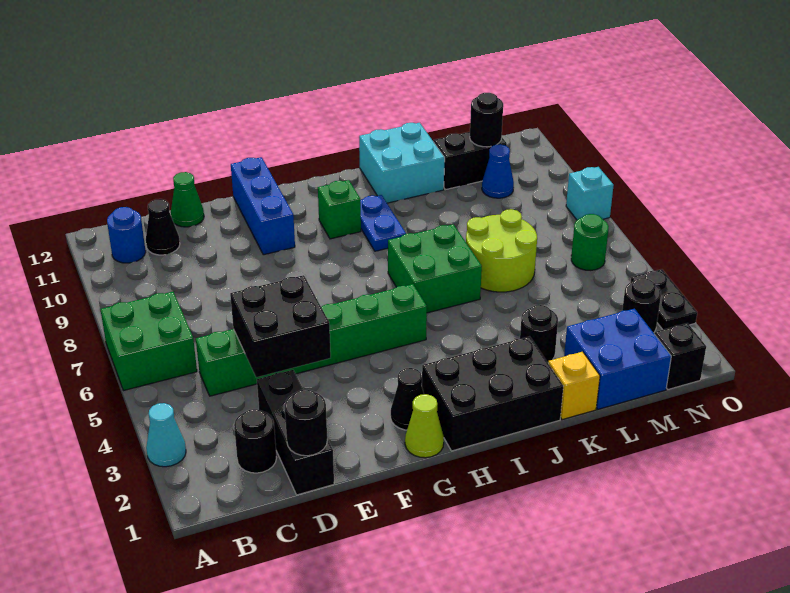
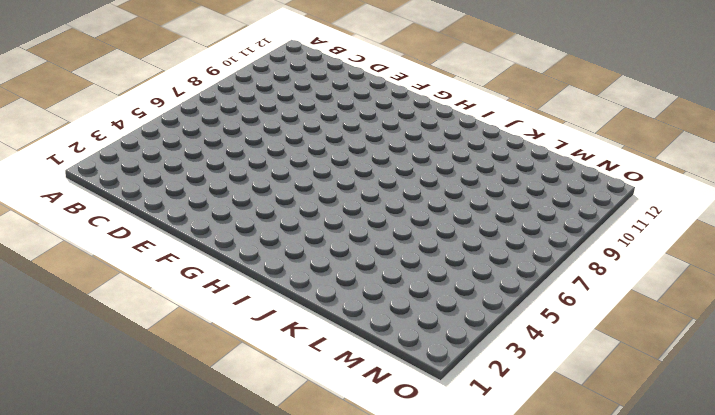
none -> cyan cone A3 level 1
none -> green brick A6:B7 level 1
none -> blue round brick B11 level 1
none -> black round brick C2 level 1

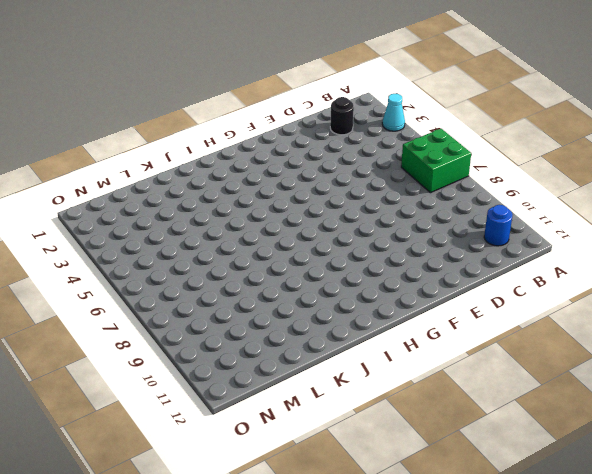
none -> green brick C5:H5 level 1
none -> black cone C11 level 1
none -> black brick D1:D3 level 1
none -> green cone D12 level 1

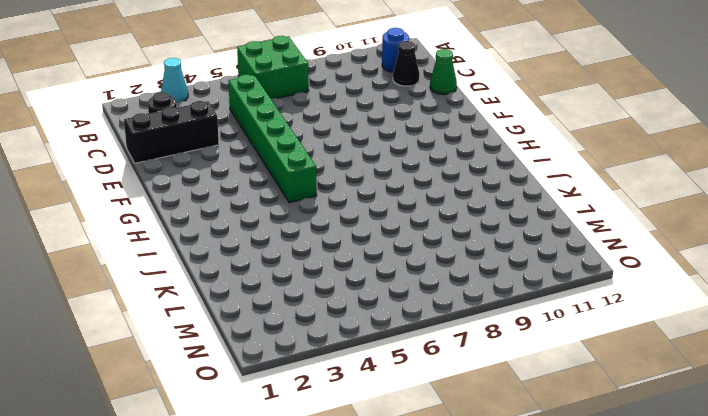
none -> blue brick F10:F12 level 1
none -> lime cone G1 level 1
none -> black cone G2 level 1
none -> black brick H1:J2 level 1

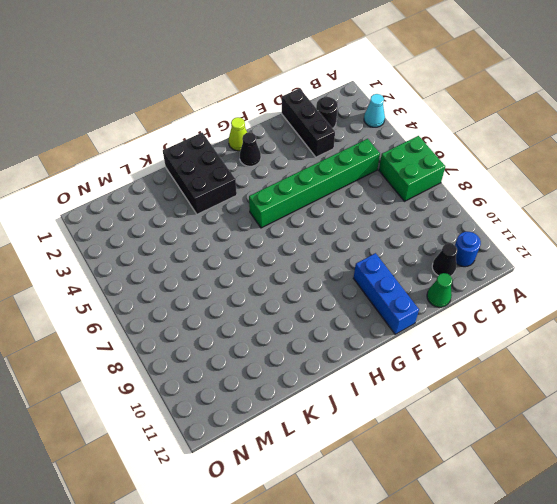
black brick I1:J3 level 1 -> black brick H1:J2 level 1
none -> green brick H10 level 1
none -> green brick I6:J7 level 1
none -> blue plate I9:I10 level 1
none -> cyan brick J11:K12 level 1

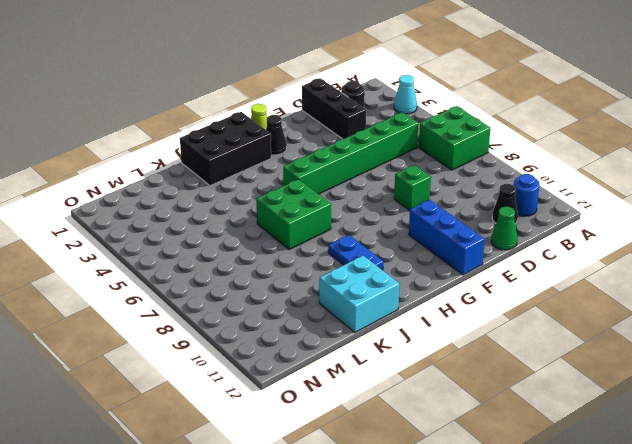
green brick E8 level 1 -> green brick H10 level 1
none -> yellow brick K1 level 1
none -> black round brick K3 level 1
none -> lime round brick K6:L7 level 1
none -> blue brick L1:M2 level 1

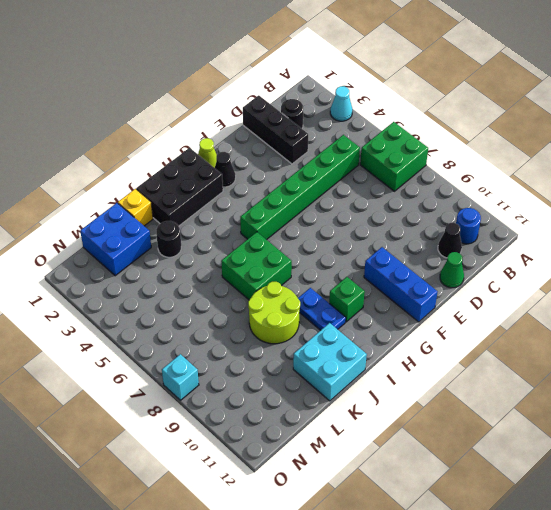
lime round brick J8:K9 level 1 -> lime round brick K6:L7 level 1
none -> black brick L11:M11 level 1
none -> blue cone M10 level 1
none -> black brick N1 level 1
none -> black round brick N3 level 1

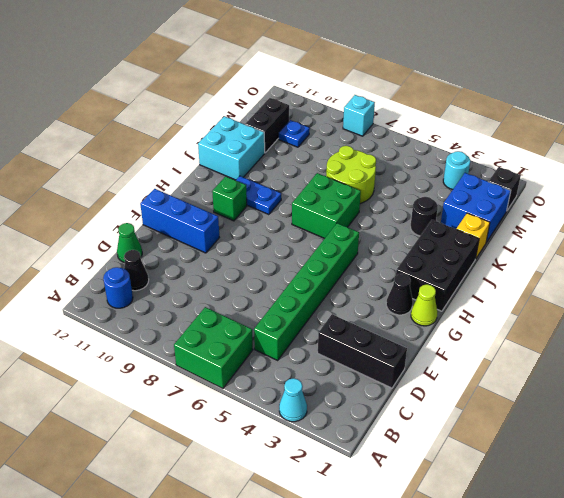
blue plate M10 level 1 -> blue cone M10 level 1
cyan round brick N3 level 1 -> black round brick N3 level 1
none -> black round brick C2 level 1
none -> green round brick N6 level 1
none -> black plate O3:O4 level 1
none -> black round brick D1 level 2

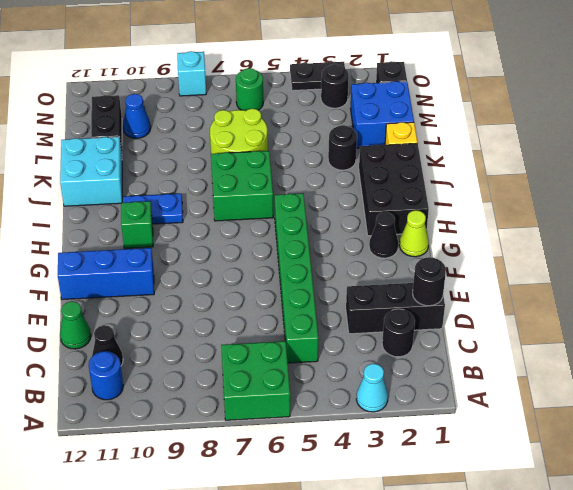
none -> black brick D4:E5 level 2
none -> black round brick M11 level 2

